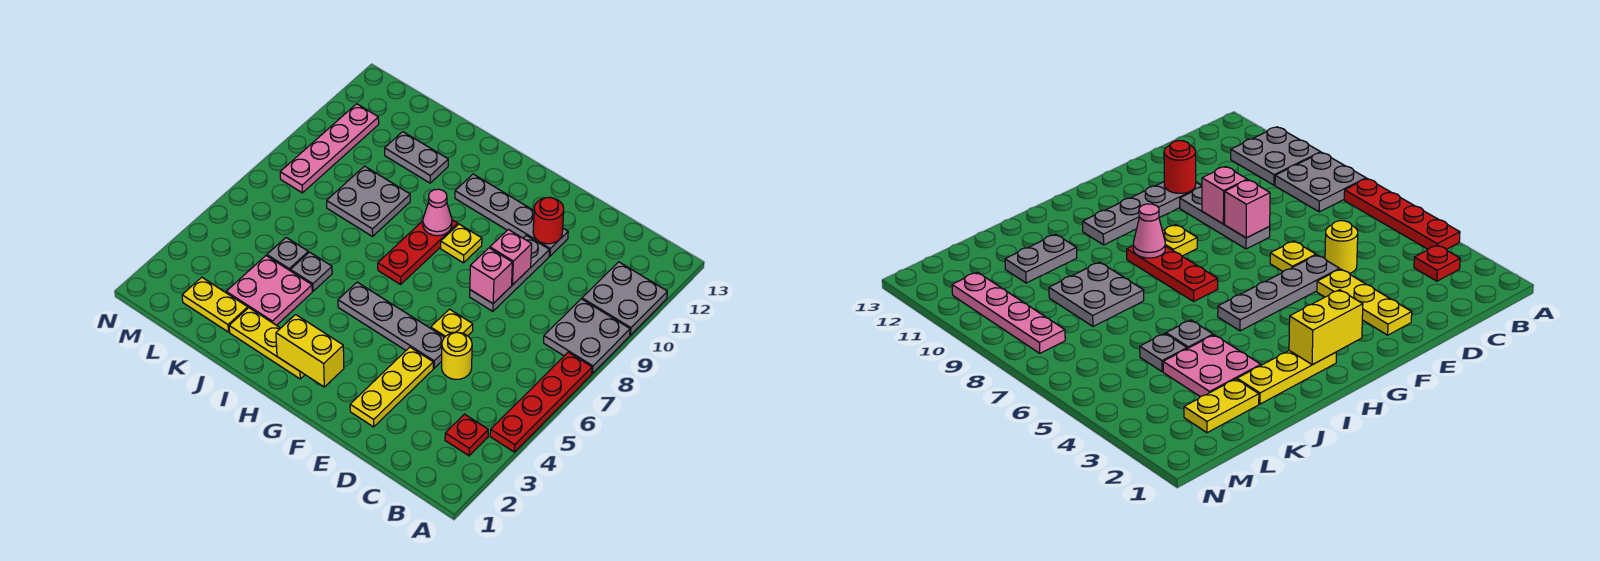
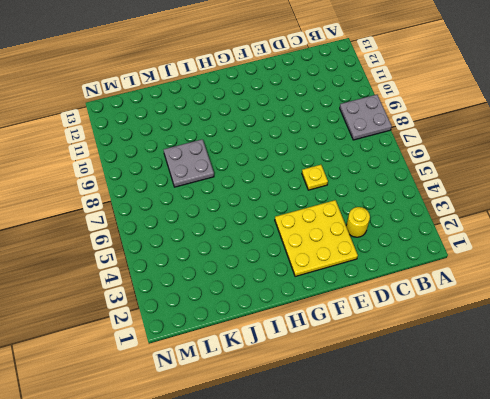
yellow round brick D3 level 1 -> yellow round brick D5 level 1
yellow plate E2:G4 level 1 -> yellow plate E2:E4 level 1
none -> red plate A4:A7 level 1
none -> grey plate A10:B11 level 1
none -> red plate B3 level 1

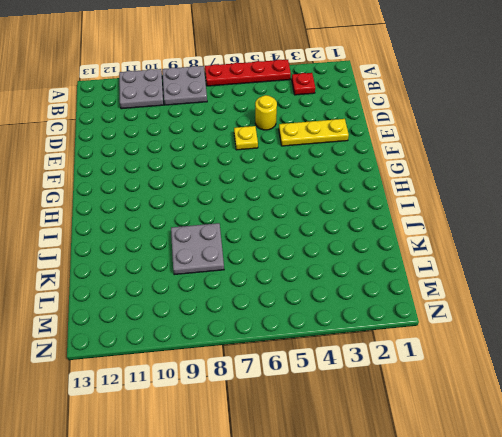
none -> grey plate E5:H5 level 1
none -> grey plate E8:E10 level 1
none -> grey plate E11:H11 level 1

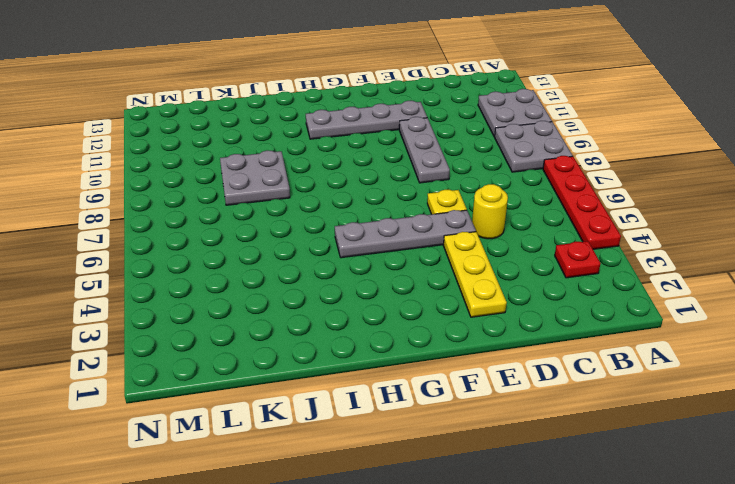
none -> yellow plate G9 level 1
none -> yellow plate H2:J2 level 1
none -> red plate H7:H9 level 1

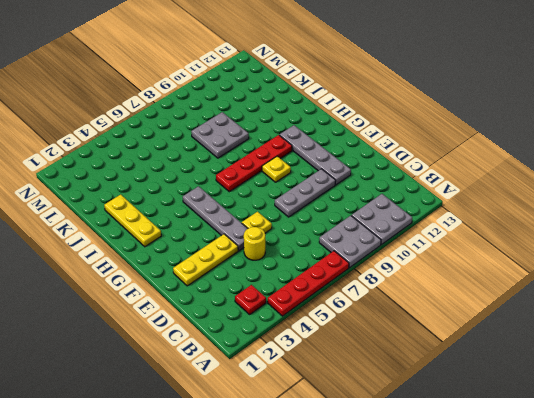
red plate H7:H10 level 1 -> red plate H7:H9 level 1
none -> pink plate J3:K4 level 1
none -> grey plate J5 level 1
none -> grey plate J11:K11 level 1

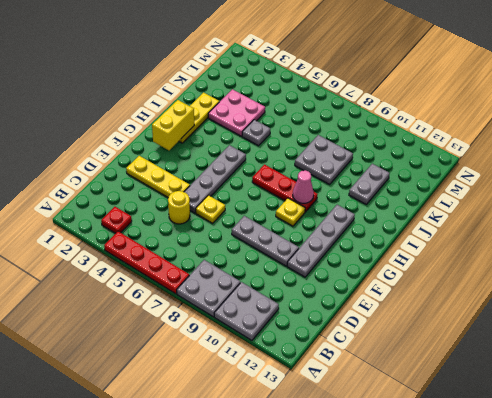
none -> yellow plate K2:L2 level 1
none -> grey plate K5 level 1
none -> pink plate M8:M11 level 1

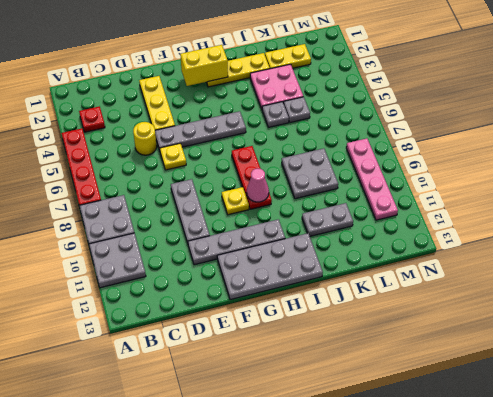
grey plate F12:I13 level 1 -> none
none -> pink brick E8 level 2
none -> pink brick E9 level 2
none -> red round brick E11 level 2

